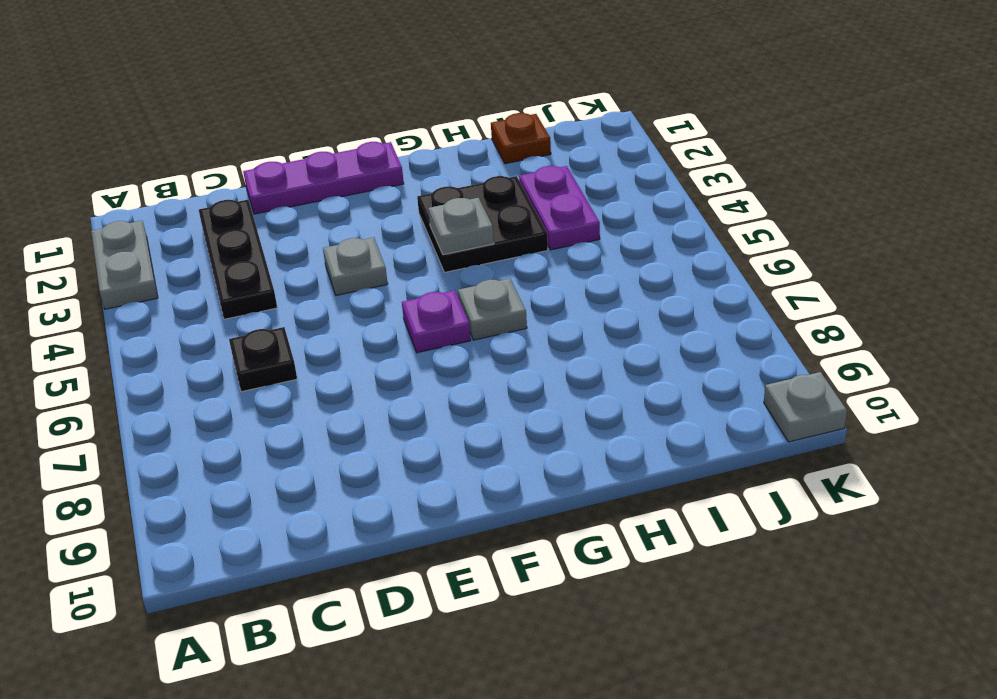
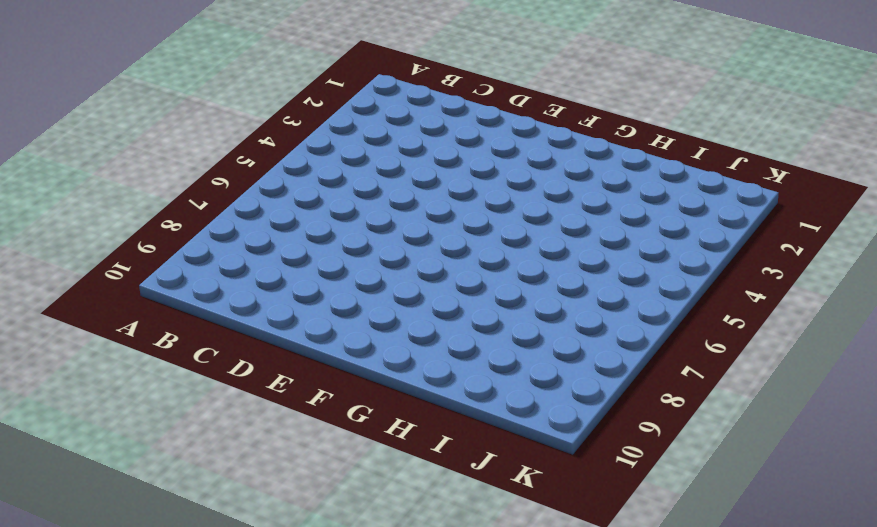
none -> grey plate A2:A3 level 1
none -> black plate C2:C4 level 1
none -> black plate C6 level 1

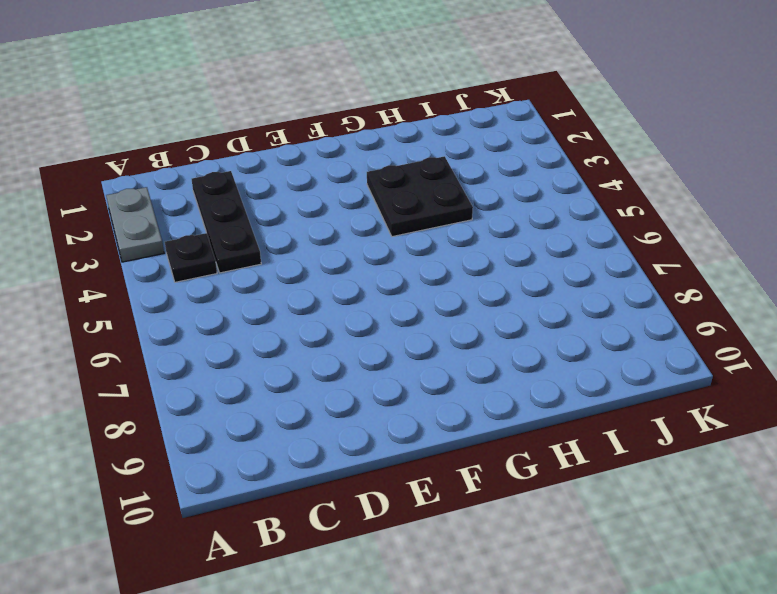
black plate B4 level 1 -> black plate C6 level 1
none -> purple plate D1:F1 level 1
none -> grey plate E4 level 1
none -> purple plate F6 level 1

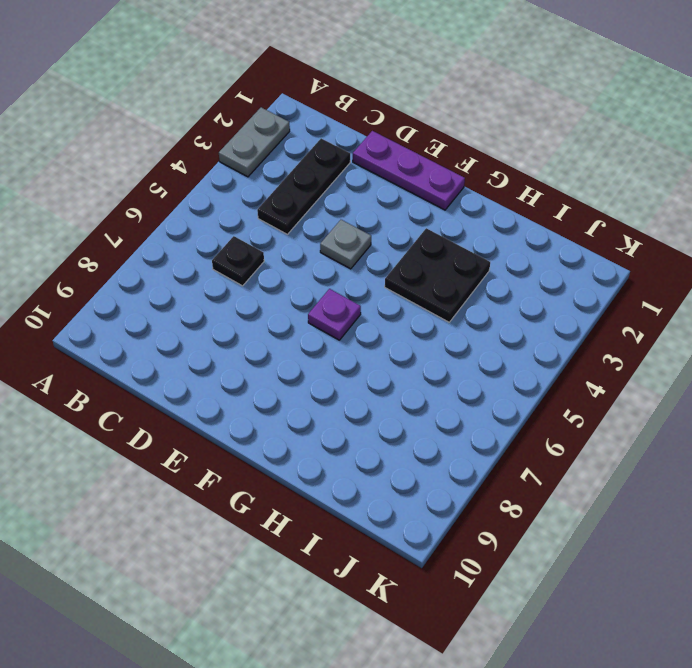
none -> grey plate G6 level 1
none -> brown plate I1 level 1
none -> purple plate I3:I4 level 1

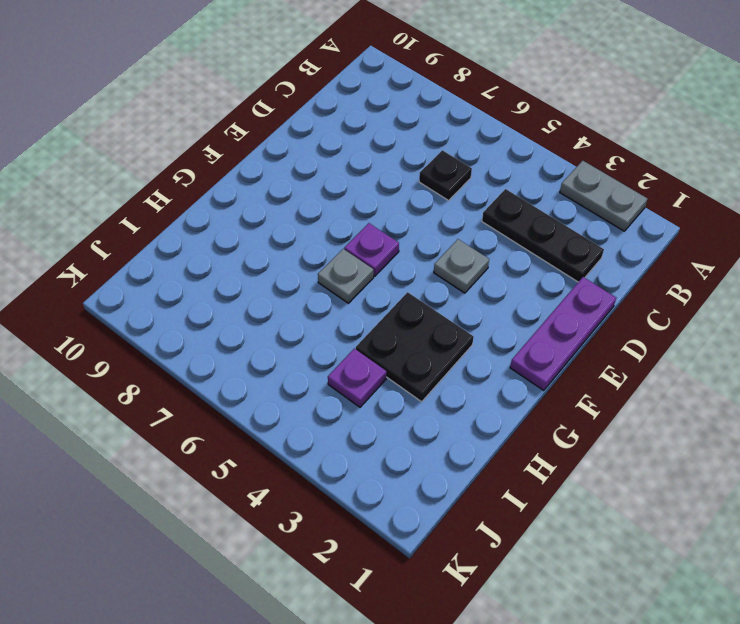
purple plate I4 level 1 -> purple plate I3:I4 level 1
none -> brown plate I1 level 1
none -> grey plate K10 level 1
none -> grey plate G4 level 2

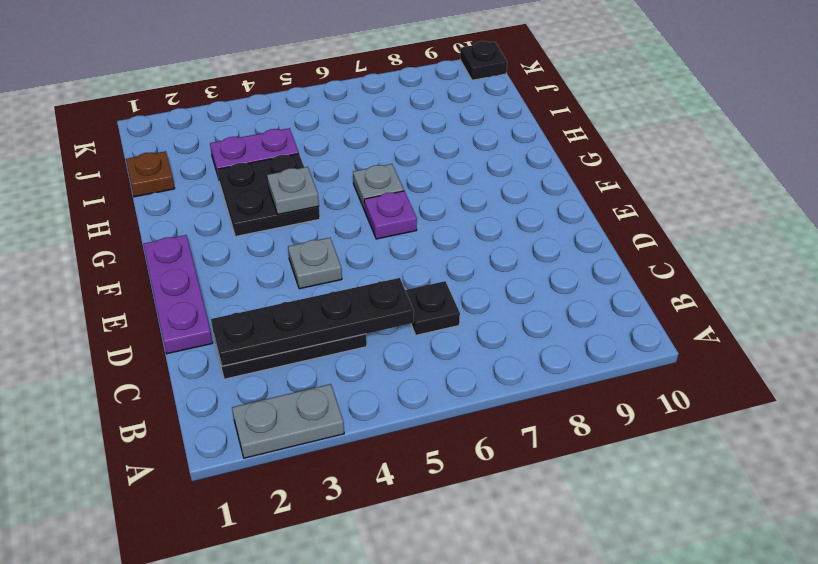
black plate C2:C5 level 2 -> none
black plate K10 level 1 -> grey plate K10 level 1

